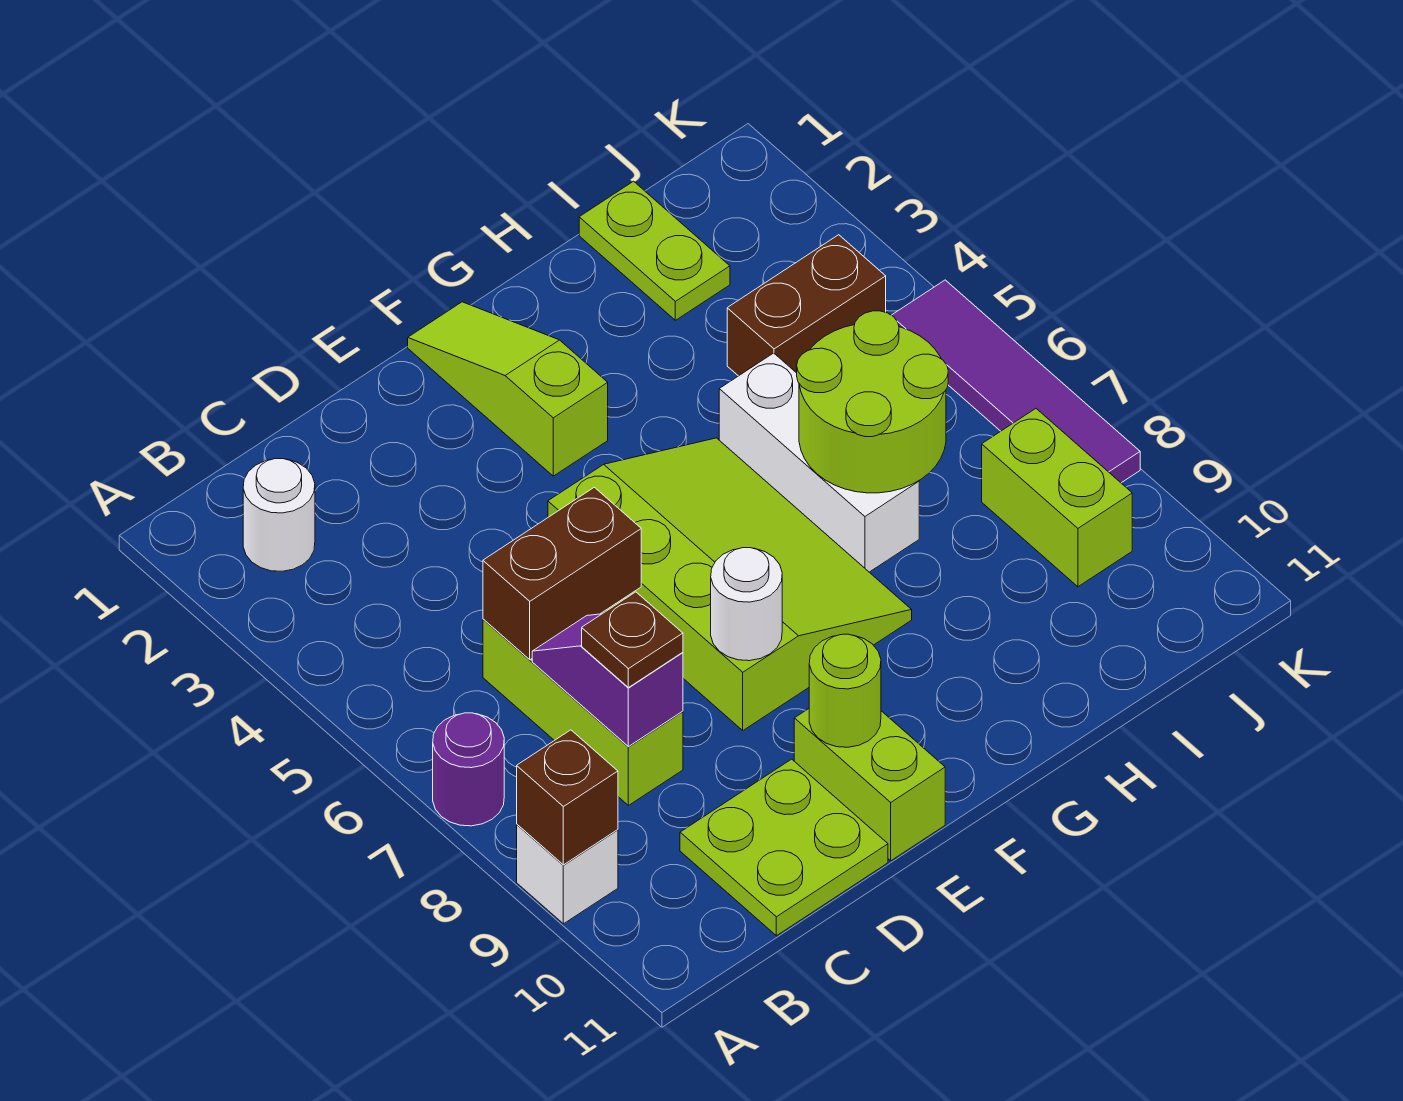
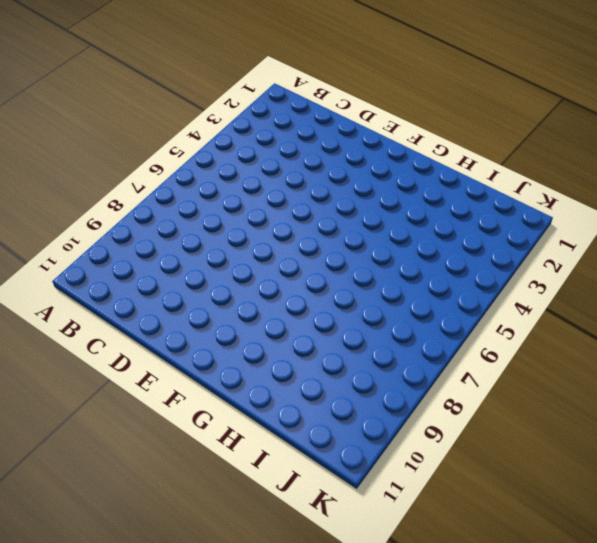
none -> purple round brick A7 level 1
none -> white brick A9 level 1
none -> white round brick B2 level 1

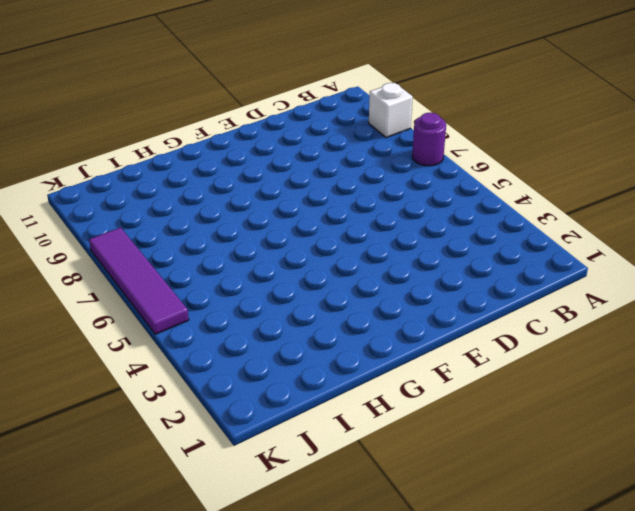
none -> white round brick B2 level 1
none -> lime brick C6:C8 level 1
none -> lime plate C10:D11 level 1

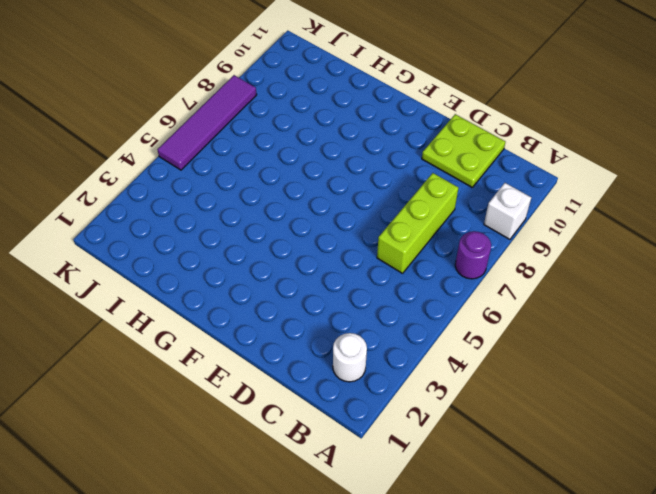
none -> lime slope E5:G8 level 1 top E
none -> lime brick E10:E11 level 1
none -> lime slope F1:F3 level 1 top 3

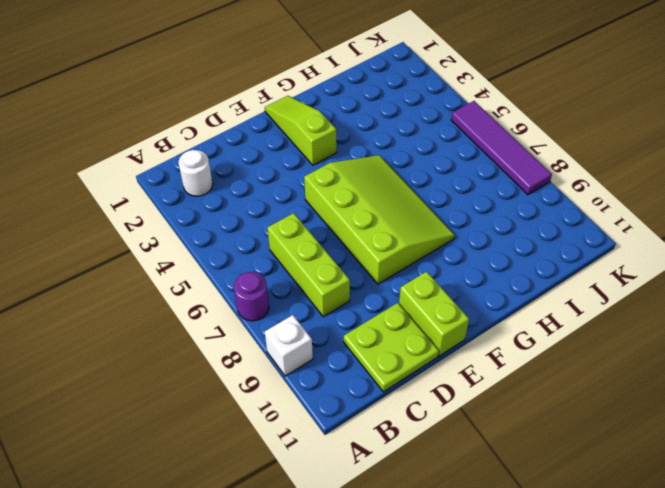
none -> white brick H5:H7 level 1
none -> lime plate I1:I2 level 1
none -> brown brick I4:J4 level 1

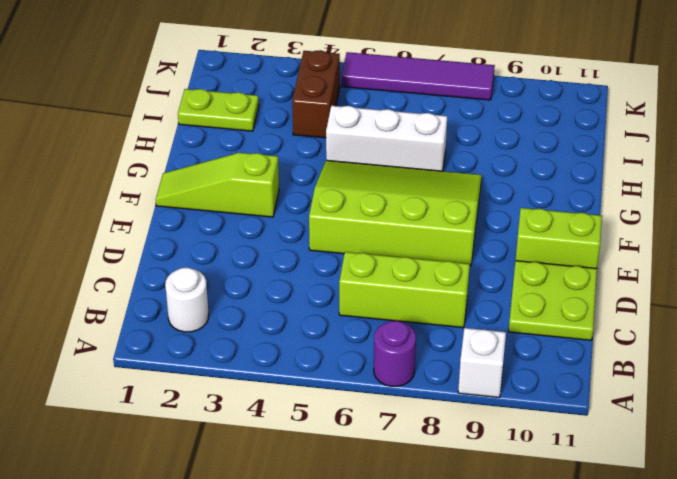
none -> lime brick J8:J9 level 1
none -> brown brick A9 level 2
none -> brown brick C6:D6 level 2

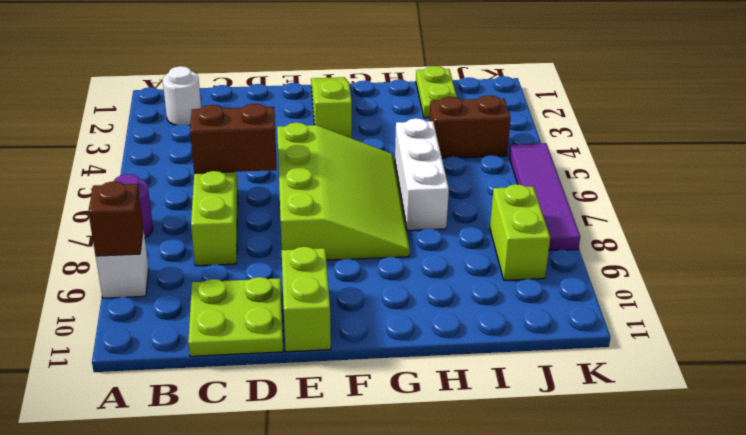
none -> purple slope C7:C8 level 2 top 8
none -> white round brick E8 level 2
none -> lime round brick E10 level 2

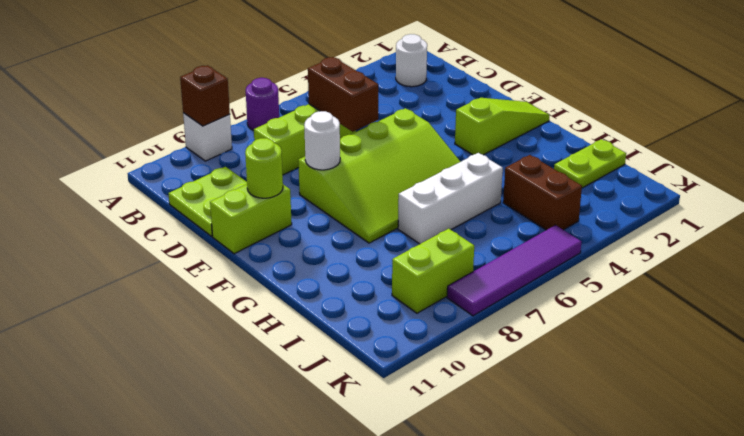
none -> purple slope C7:C8 level 2 top 8
none -> lime round brick H6:I7 level 2
none -> brown plate C8 level 3

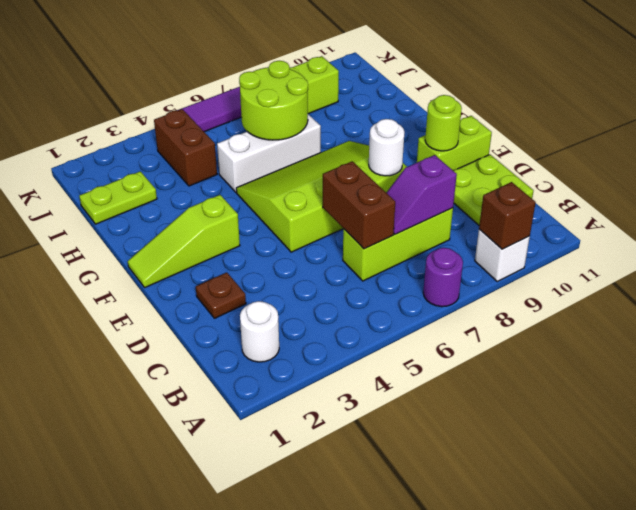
brown plate D2 level 1 -> brown plate C8 level 3

